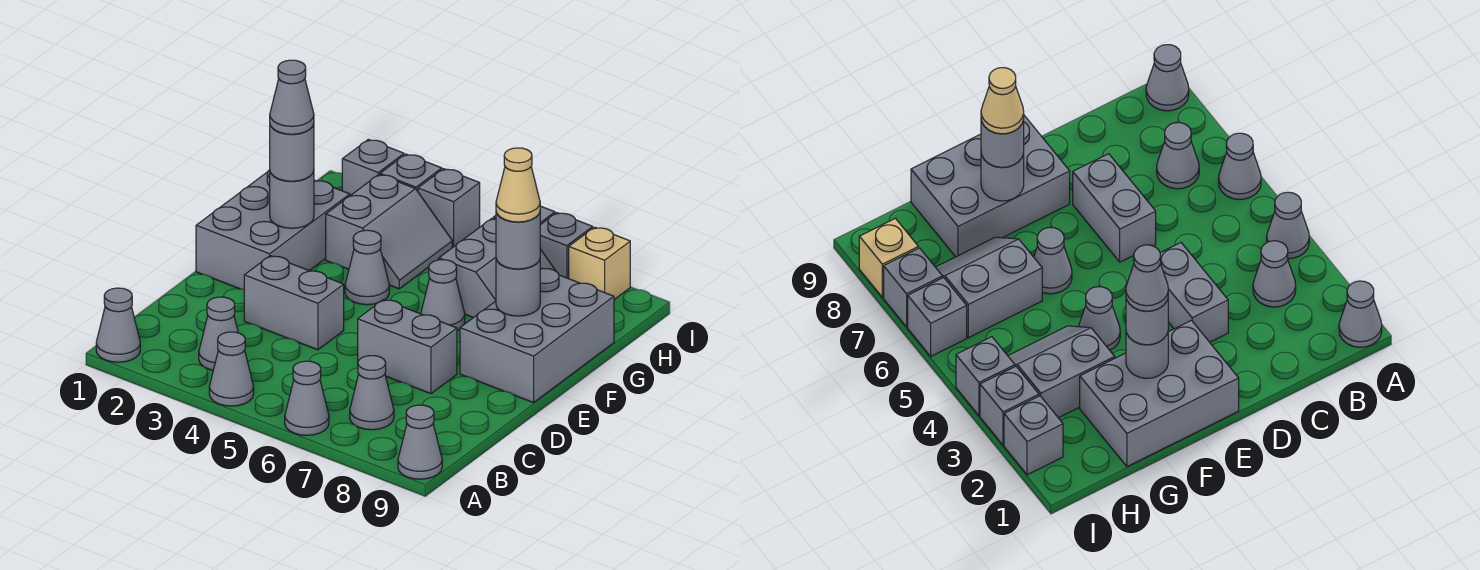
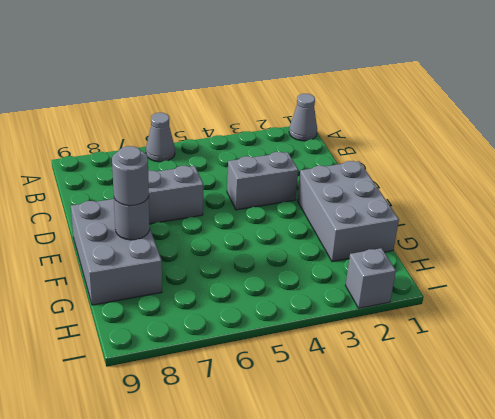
none -> grey cone A4 level 1
none -> grey cone A9 level 1
none -> grey cone B3 level 1

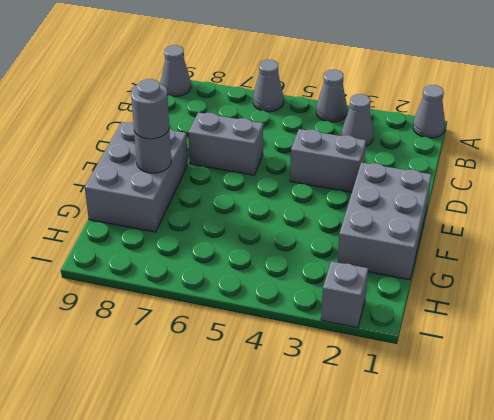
none -> grey cone B7 level 1
none -> grey cone F4 level 1
none -> grey cone F6 level 1

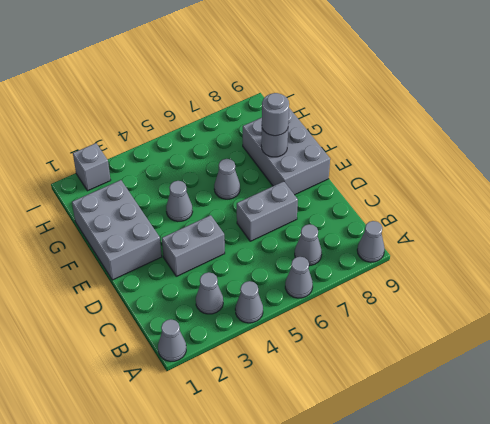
none -> grey slope G3:H4 level 1 top 3
none -> grey slope G6:H7 level 1 top 6
none -> grey brick I3 level 1

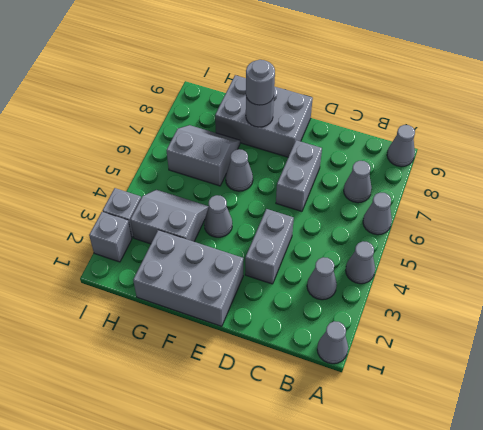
none -> grey brick I4 level 1
none -> grey brick I6 level 1
none -> grey brick I7 level 1

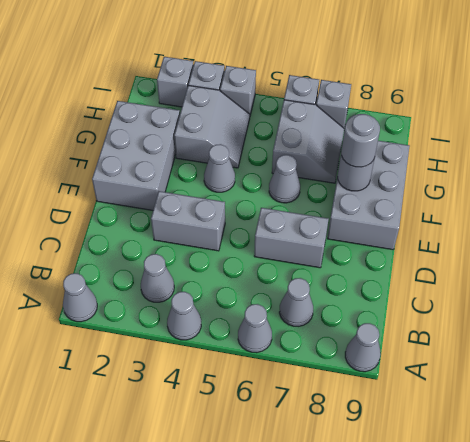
none -> tan brick I8 level 1
none -> grey round brick F2 level 2
none -> grey round brick F2 level 3

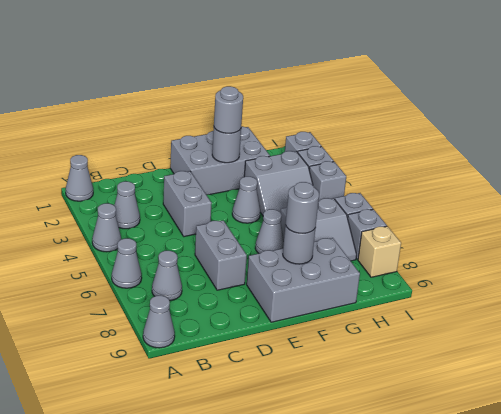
none -> grey cone F2 level 4
none -> tan cone F8 level 4

